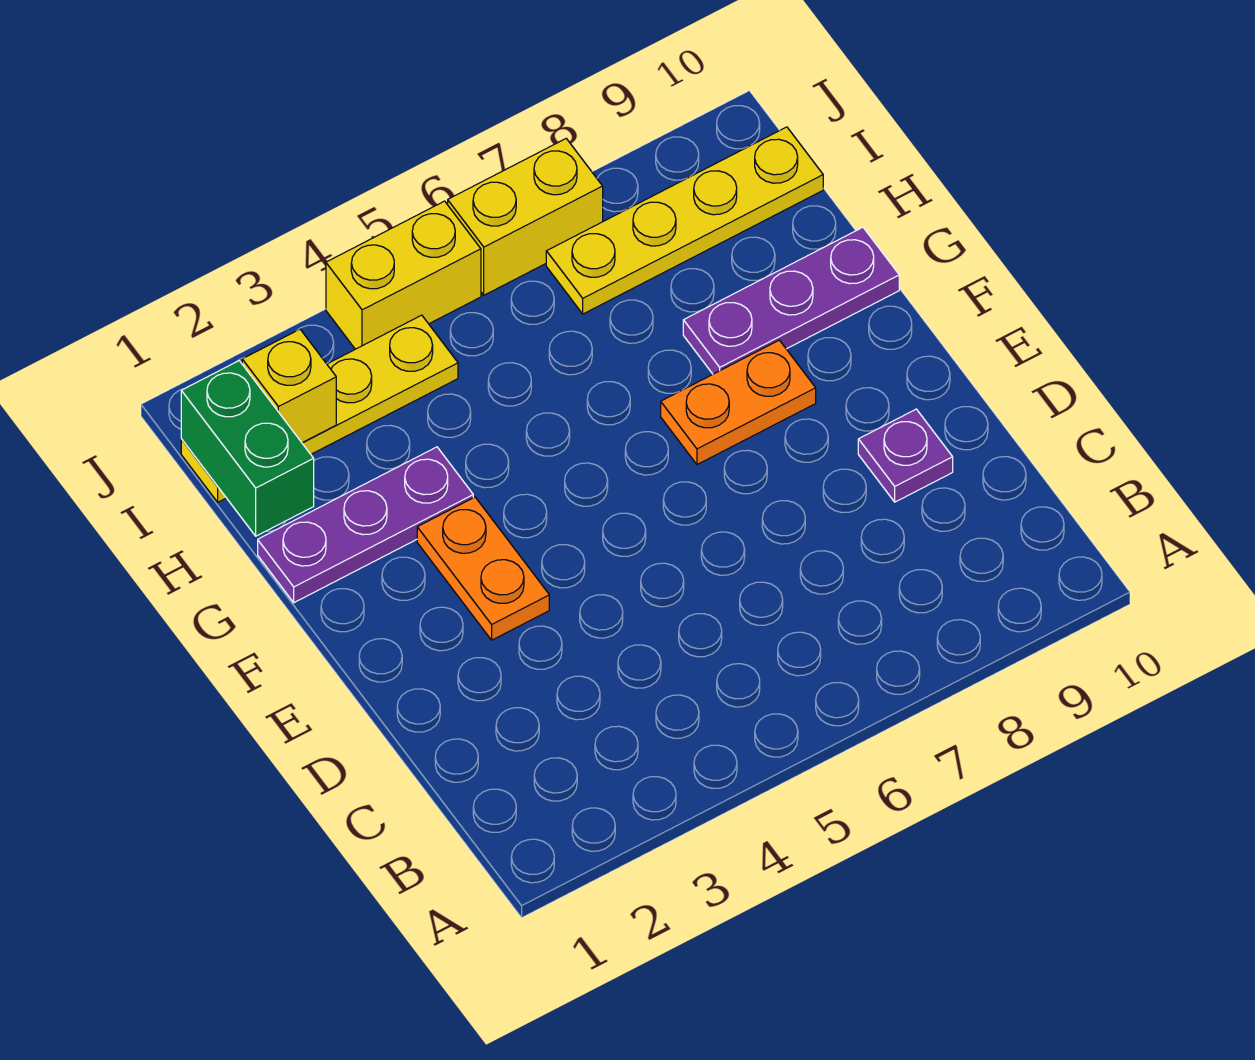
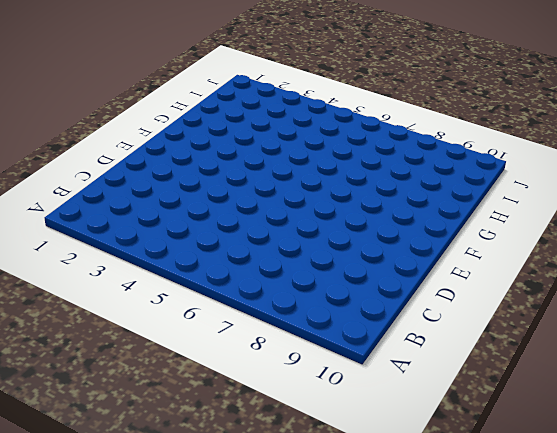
none -> purple plate D9 level 1
none -> orange plate E3:F3 level 1

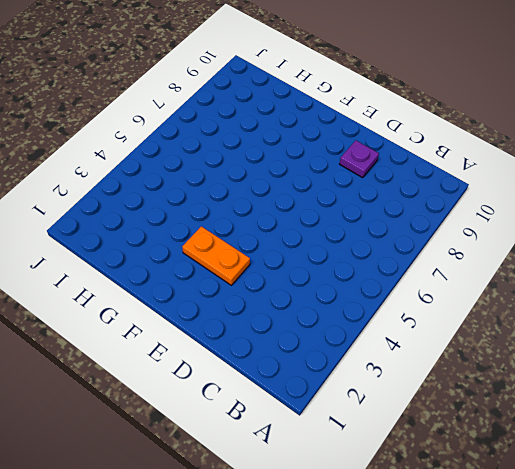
none -> orange plate F7:F8 level 1
none -> purple plate G1:G3 level 1

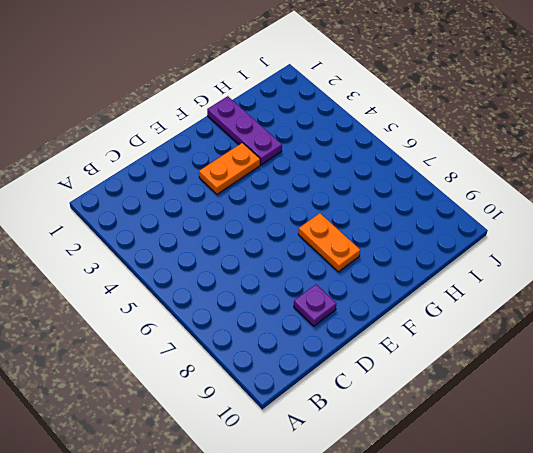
none -> purple plate G8:G10 level 1
none -> yellow plate I1:I4 level 1

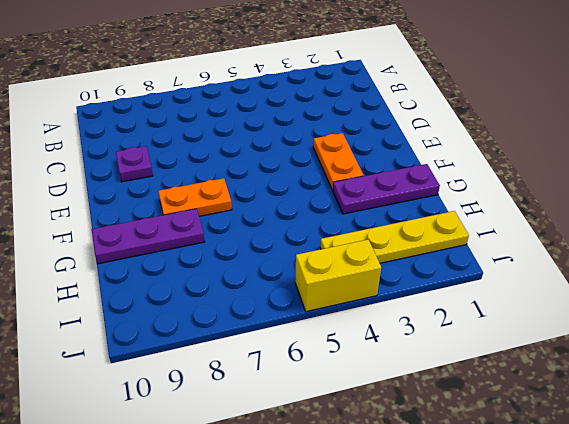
none -> yellow plate I7:I10 level 1
none -> yellow brick J6:J7 level 1

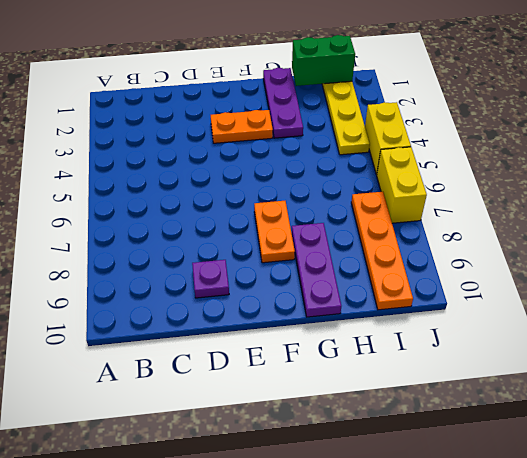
orange plate I7:I10 level 1 -> yellow plate I7:I10 level 1
none -> yellow brick I2 level 2

